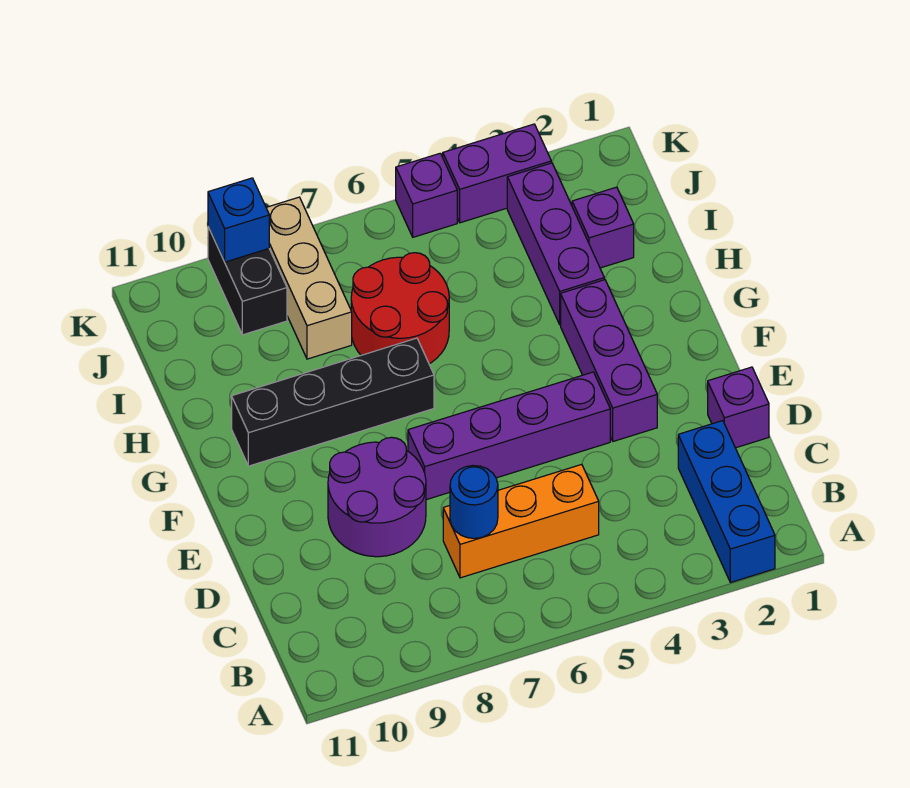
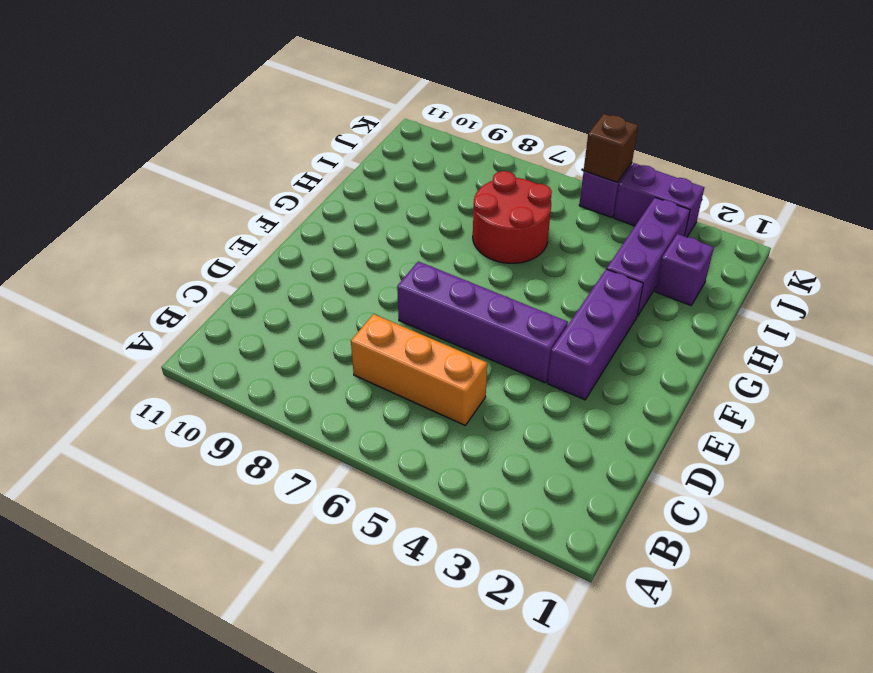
brown brick K5 level 2 -> none
none -> blue brick A2:C2 level 1
none -> purple brick D1 level 1
none -> purple round brick D8:E9 level 1

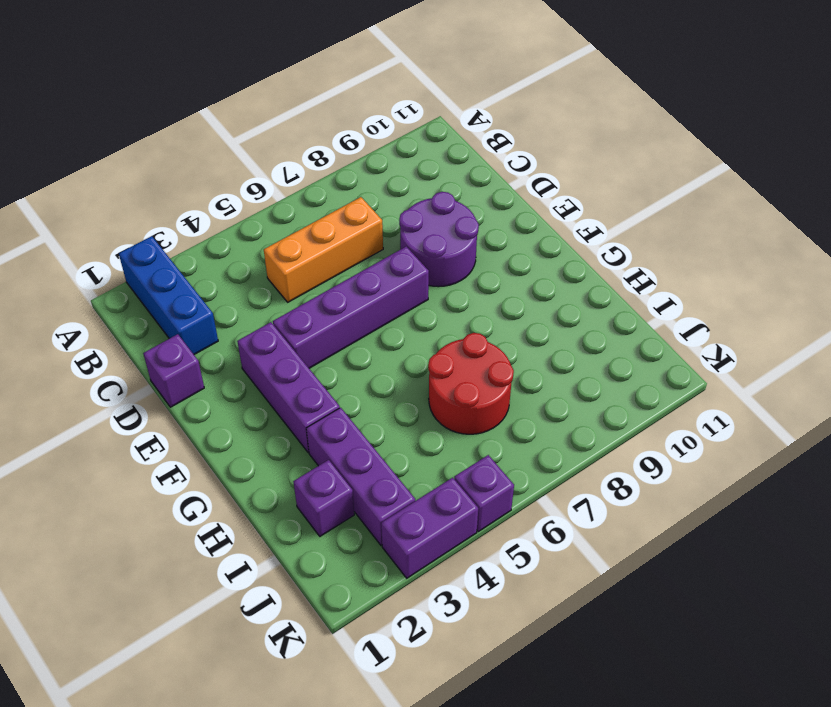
none -> black brick G7:G10 level 1
none -> tan brick I8:K8 level 1
none -> black brick J9:K9 level 1

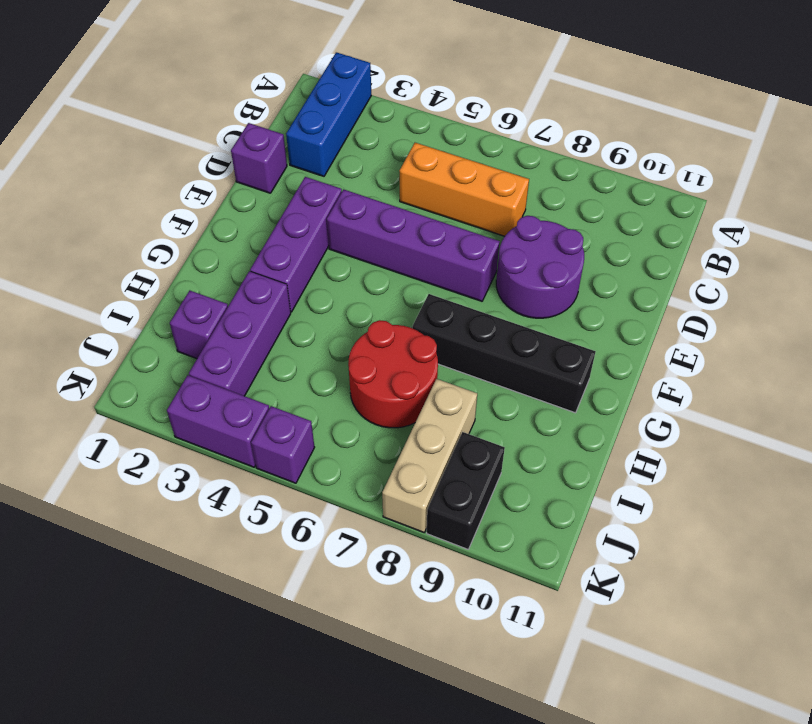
none -> blue round brick C7 level 2
none -> blue brick K9 level 2

